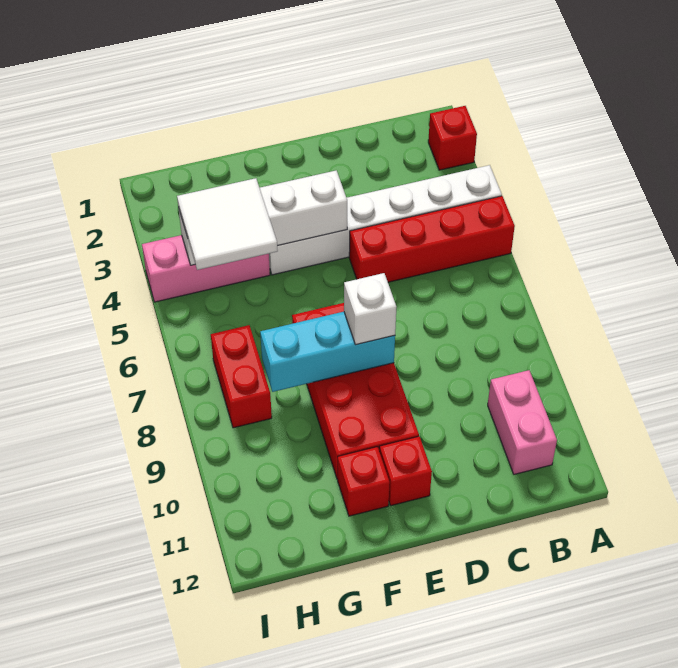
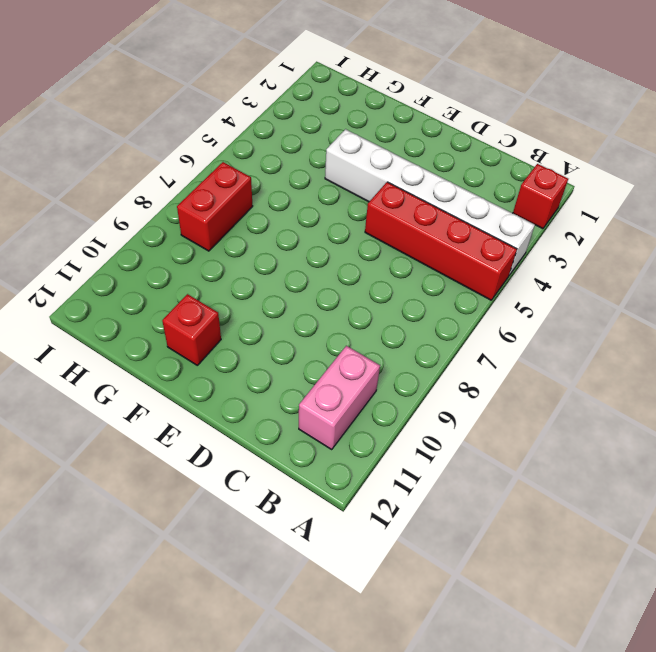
none -> red brick E7:F10 level 1
none -> red brick E11 level 1
none -> pink brick G4:I4 level 1

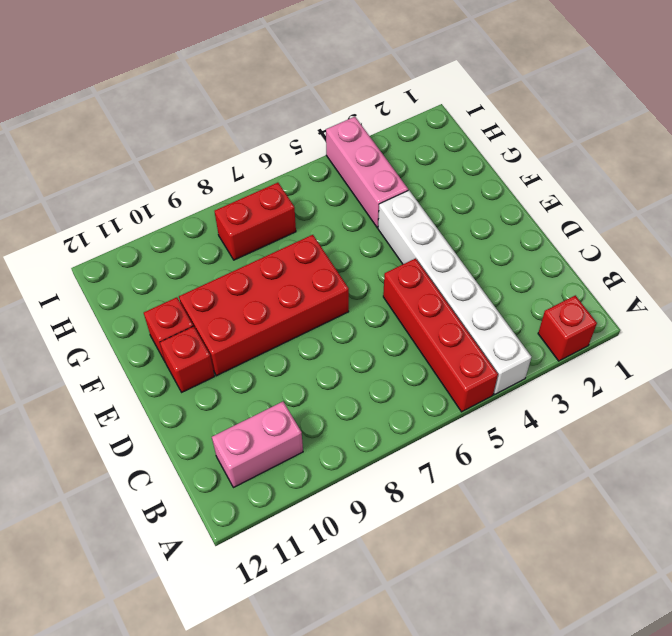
none -> white brick E4:H4 level 2
none -> cyan brick E8:G8 level 2
none -> white brick E8 level 3

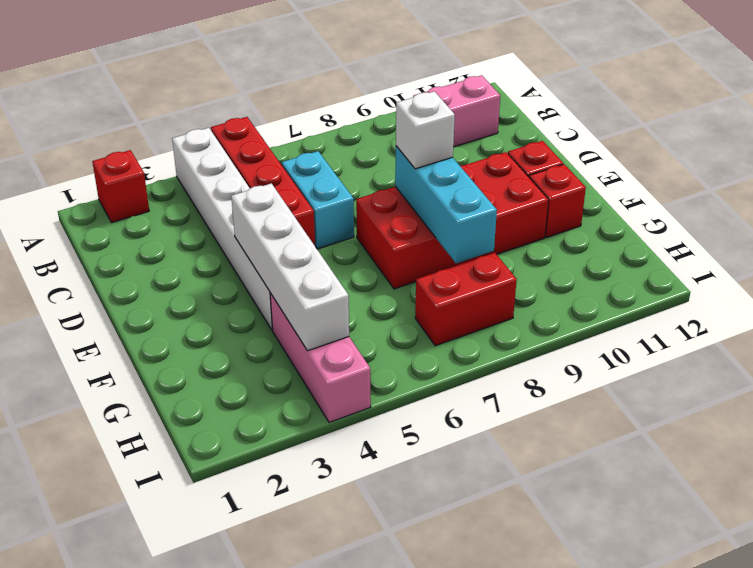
cyan brick C6:D6 level 1 -> none
none -> white tile G4:H5 level 3

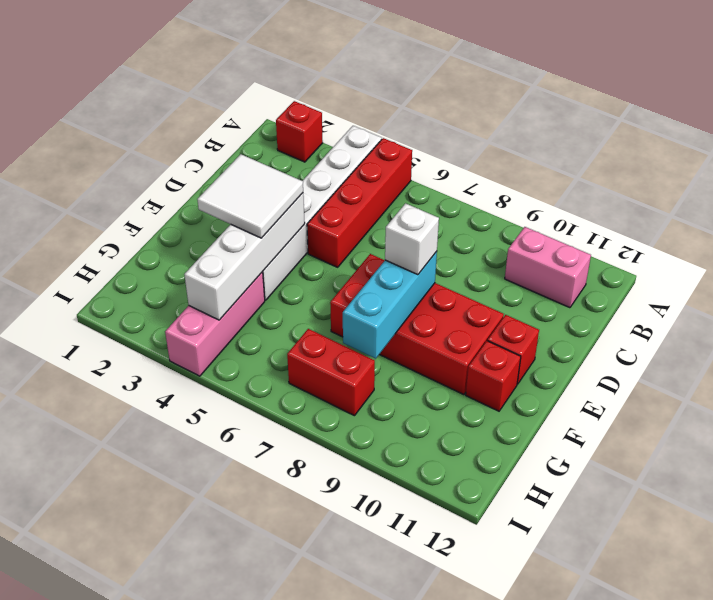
white tile E3:F4 level 3 -> white tile G4:H5 level 3

